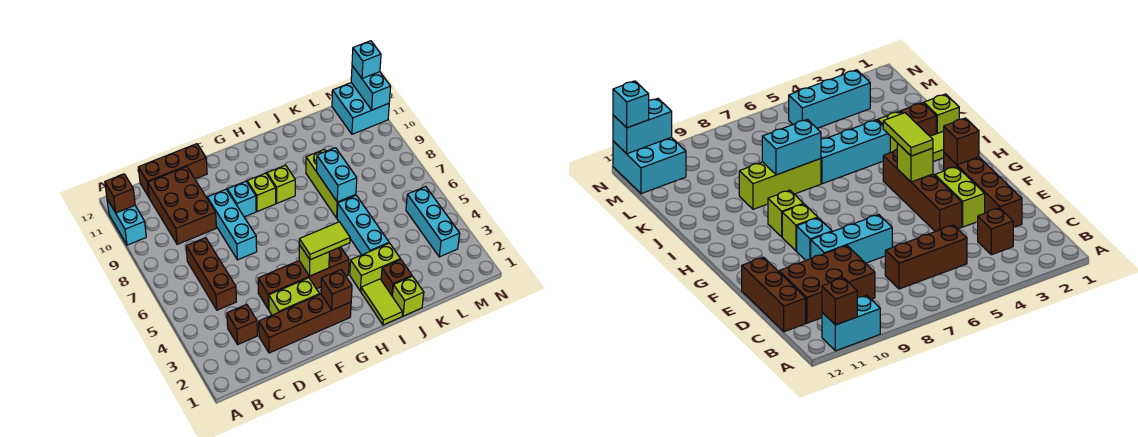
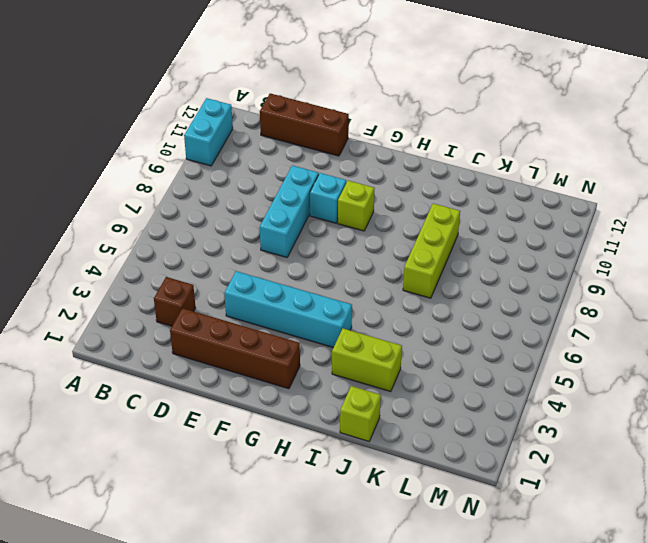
cyan brick E4:H4 level 1 -> brown brick E4:H4 level 1
none -> brown brick C5:C7 level 1
none -> brown brick C9:D11 level 1
none -> lime brick E3:F3 level 1

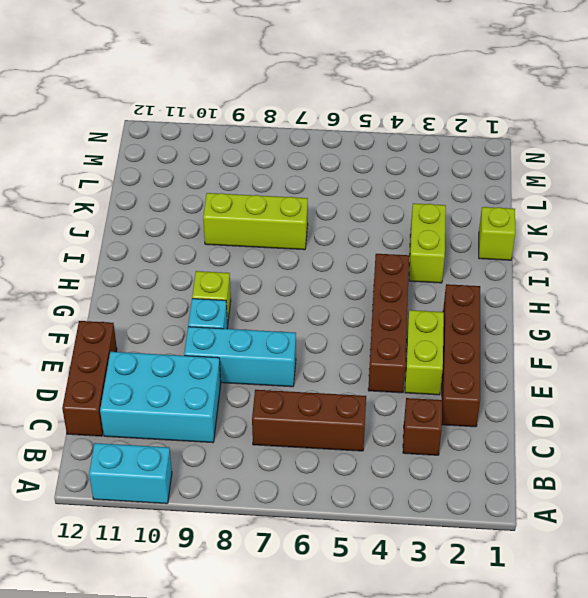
cyan brick C9:D11 level 1 -> brown brick C9:D11 level 1
none -> lime brick H9 level 1
none -> lime tile I1:I2 level 1
none -> brown brick J2 level 1

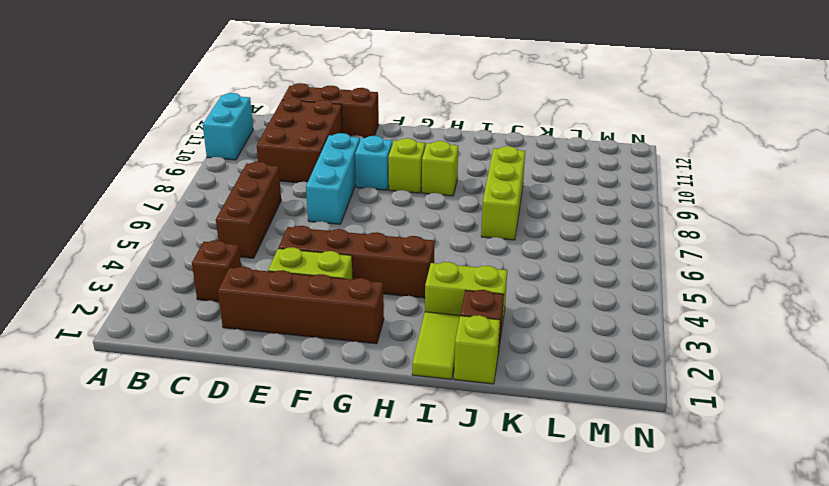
none -> cyan brick J4:J6 level 1
none -> cyan brick M3:M5 level 1
none -> cyan brick M11:N12 level 1

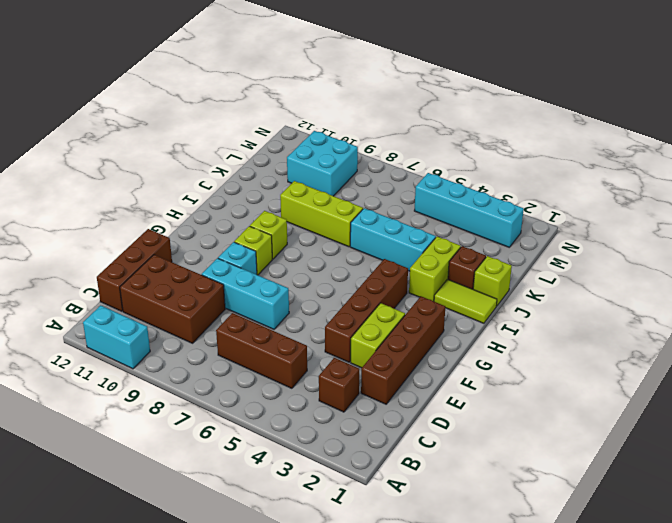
cyan brick L9:M10 level 1 -> cyan brick M11:N12 level 1
cyan brick M2:M5 level 1 -> cyan brick M3:M5 level 1
none -> brown brick A11 level 2
none -> brown brick G2 level 2
none -> lime brick G4 level 2

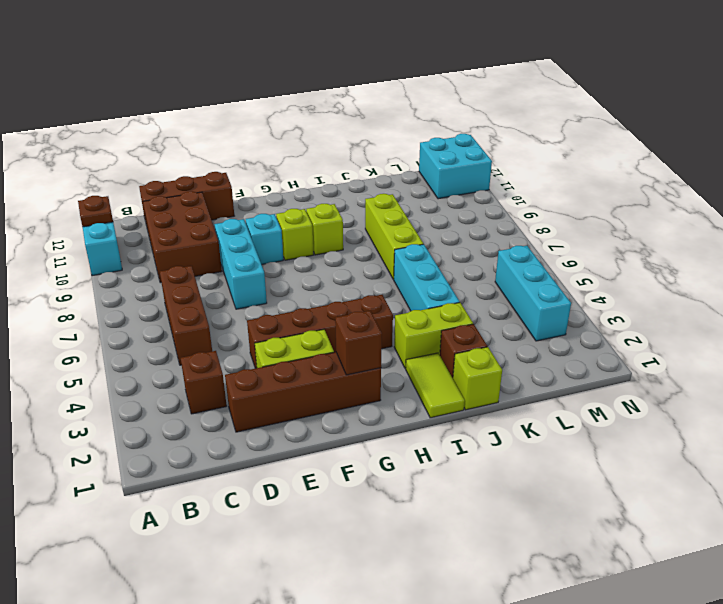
brown plate A11 level 2 -> brown brick A11 level 2
none -> lime brick G4 level 2
none -> cyan brick J7:J8 level 2
none -> cyan brick N11:N12 level 2

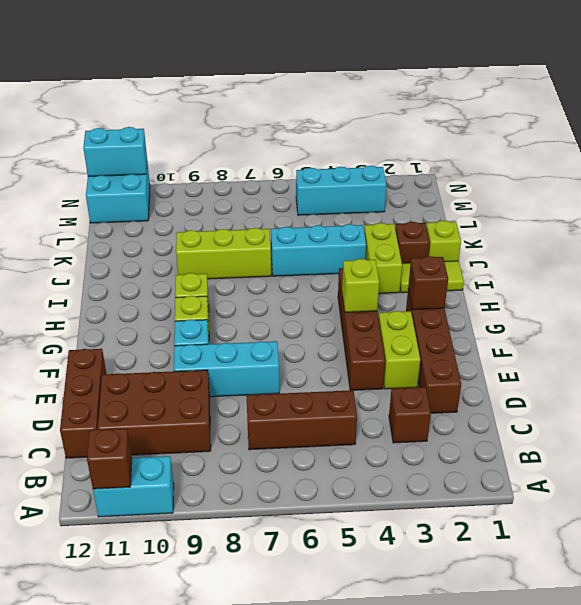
none -> cyan brick J7:J8 level 2
none -> lime tile G4:H4 level 3
none -> cyan brick N12 level 3

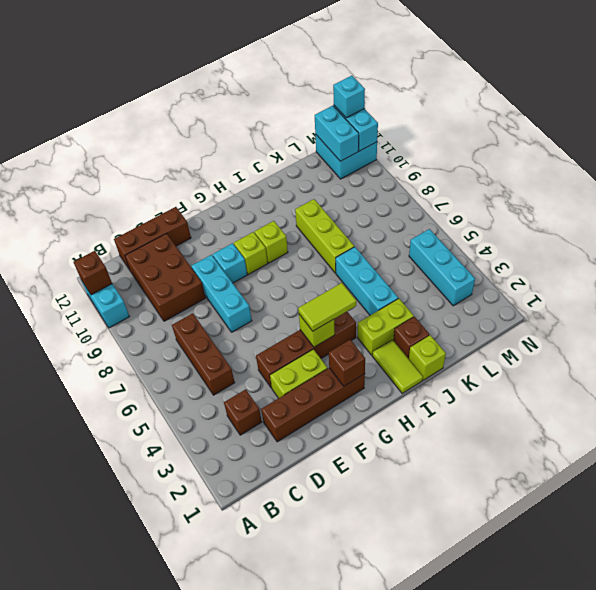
cyan brick M11:M12 level 2 -> cyan brick J7:J8 level 2

